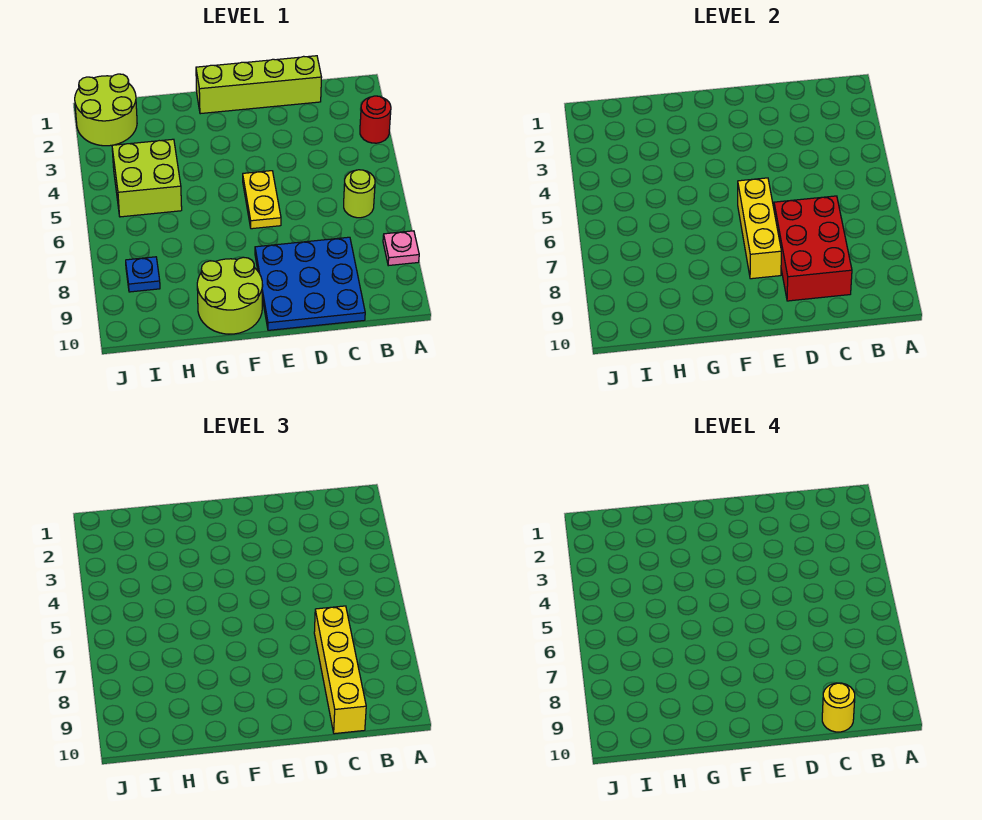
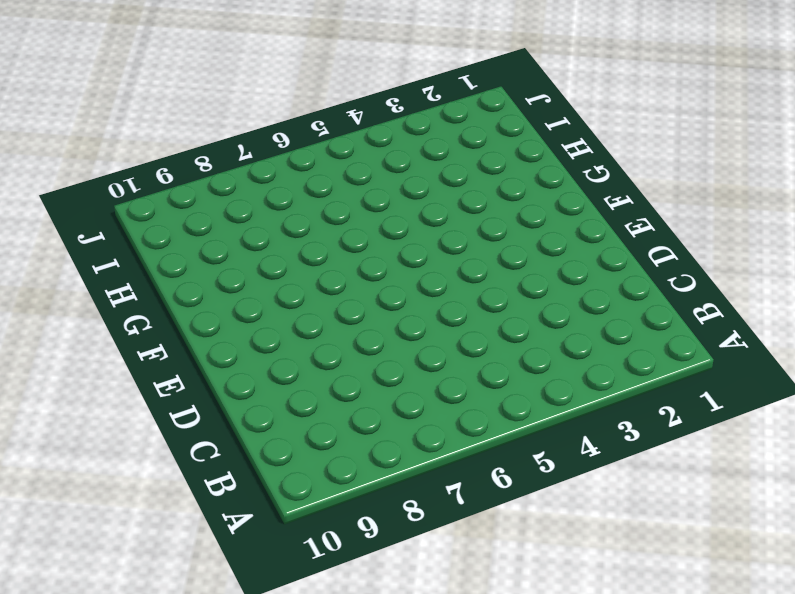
none -> red round brick A3 level 1
none -> pink plate A8 level 1
none -> lime round brick B6 level 1

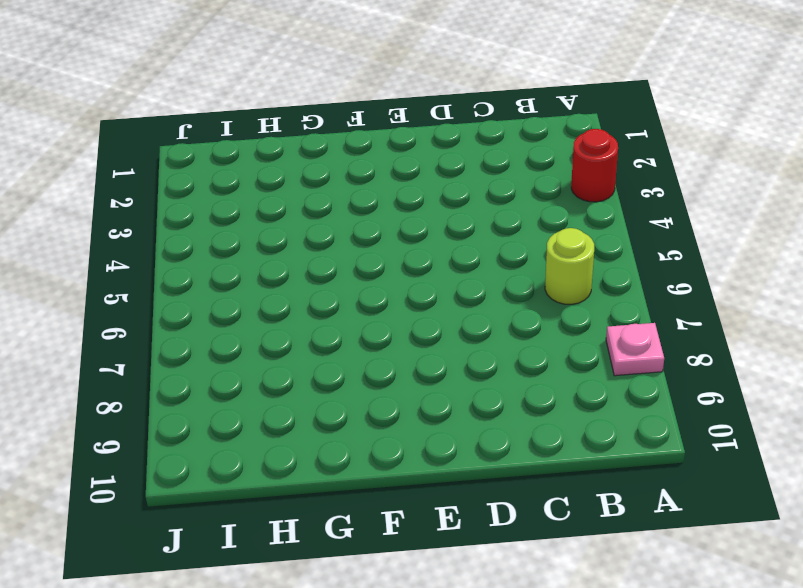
none -> lime brick C1:F1 level 1
none -> blue plate C8:E10 level 1
none -> yellow plate E5:E6 level 1

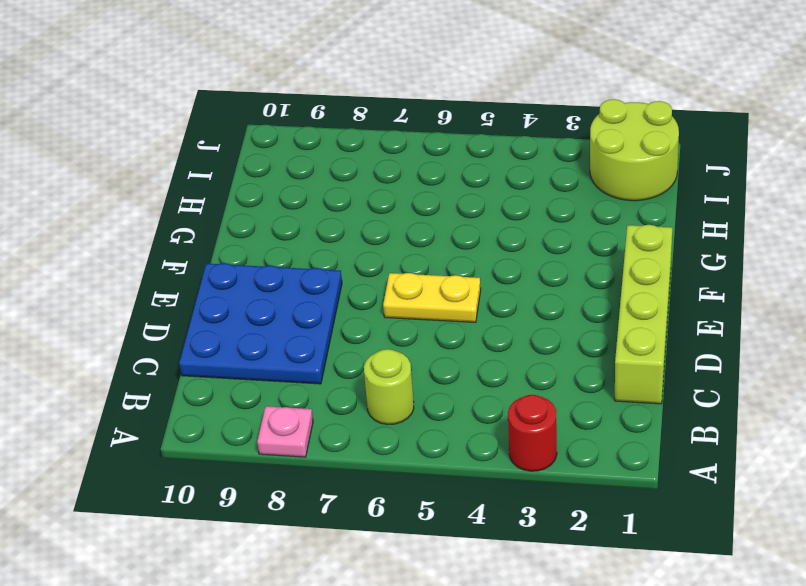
none -> lime round brick F9:G10 level 1
none -> lime brick H4:I5 level 1
none -> blue plate I8 level 1

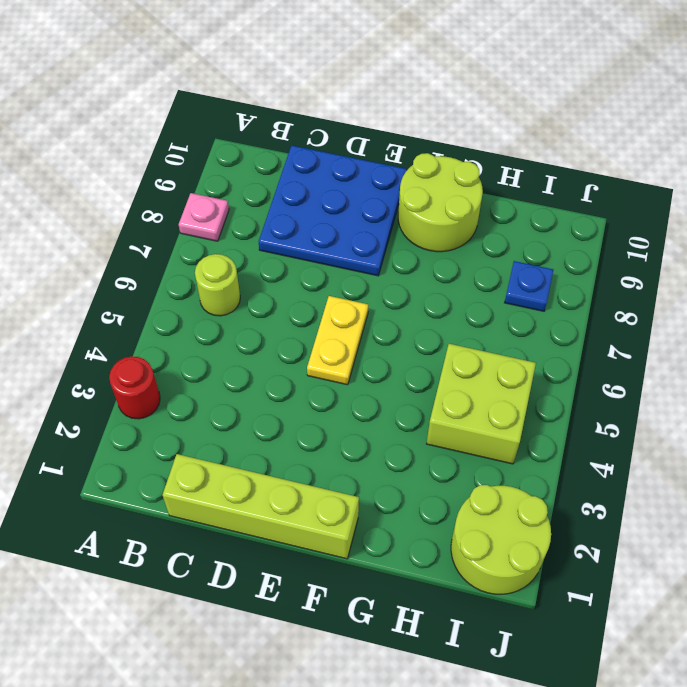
none -> red brick C7:D9 level 2
none -> yellow brick E6:E8 level 2
none -> yellow brick C7:C10 level 3

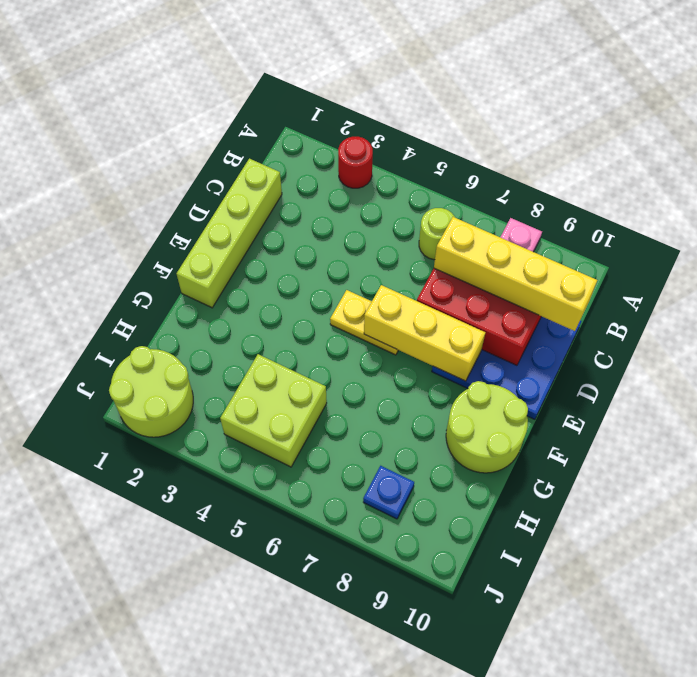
none -> yellow round brick C10 level 4

